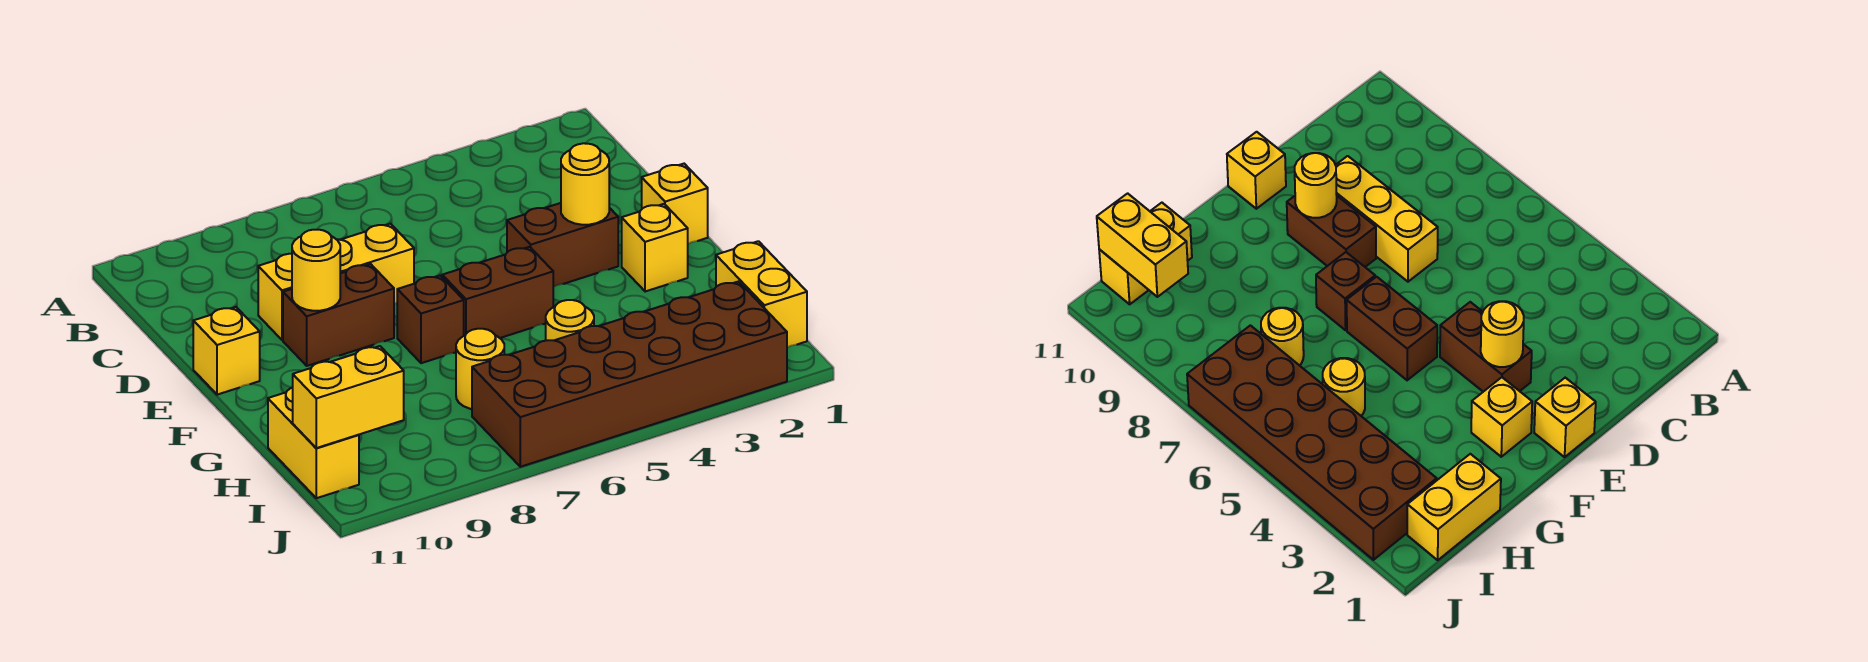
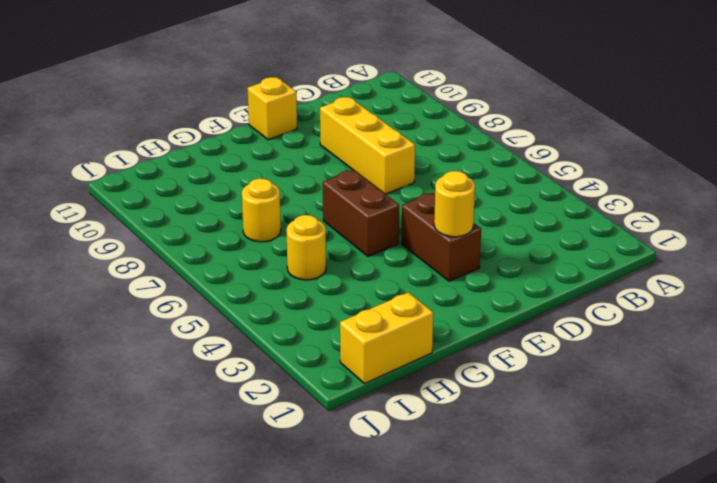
none -> yellow brick E1 level 1
none -> brown brick E8:E9 level 1
none -> yellow brick F2 level 1

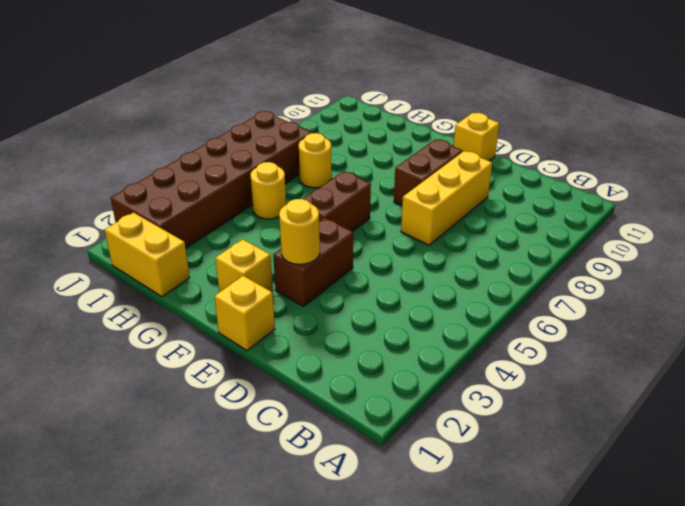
none -> brown brick F7 level 1
none -> yellow brick H11:I11 level 1
none -> yellow round brick E9 level 2

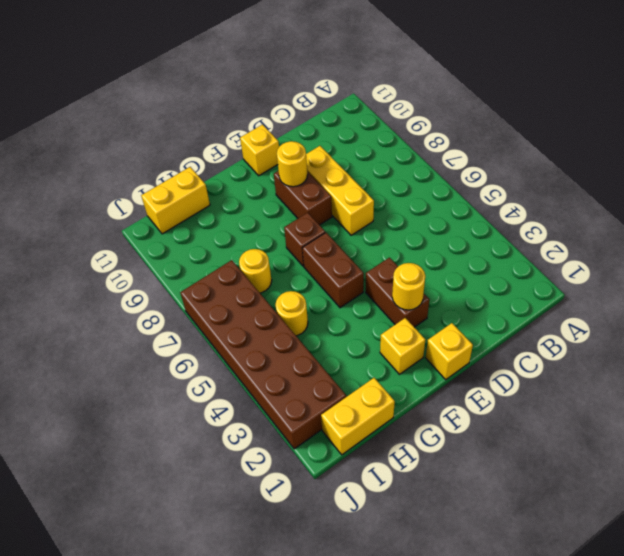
none -> yellow brick I10:I11 level 2

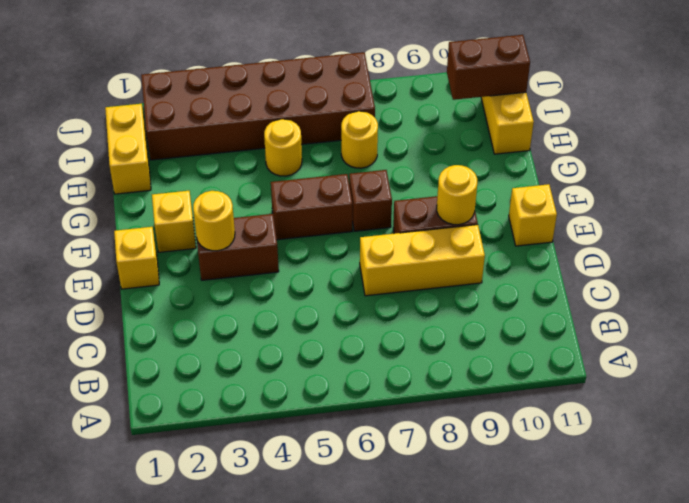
brown brick I10:I11 level 2 -> yellow brick I10:I11 level 2

